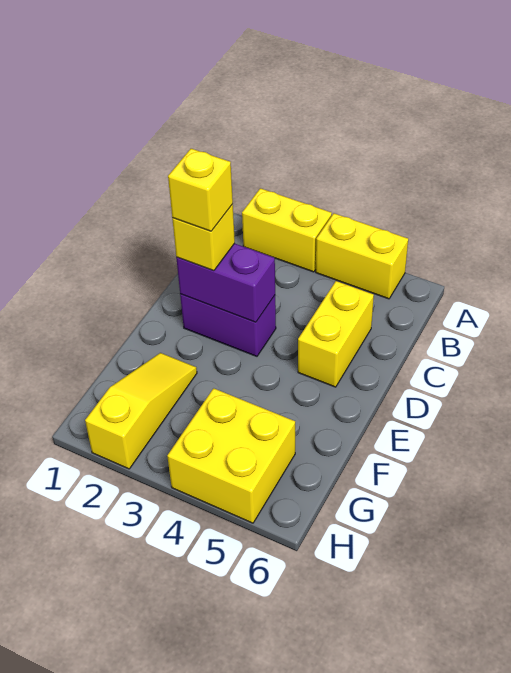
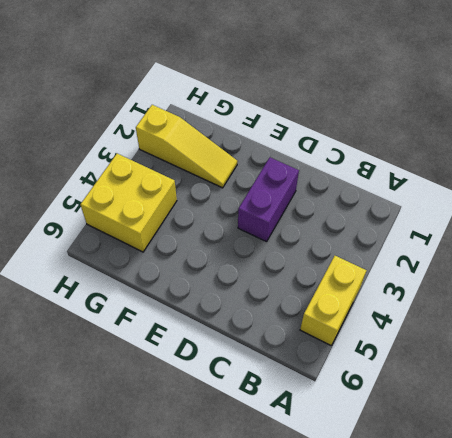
none -> yellow brick A2:A3 level 1
none -> yellow brick C5:D5 level 1

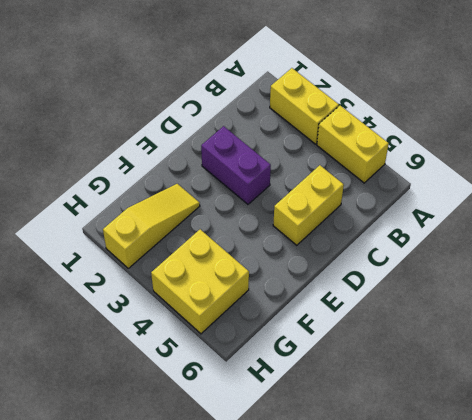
none -> purple brick D2:D3 level 2
none -> yellow brick D2 level 3

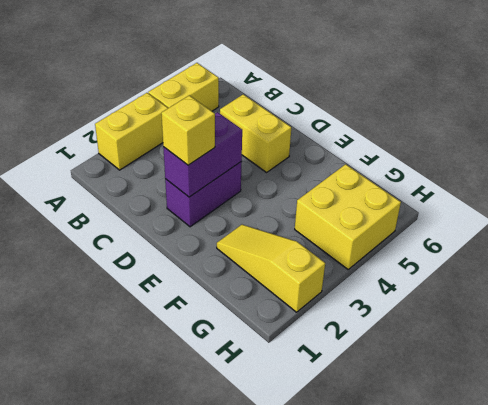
none -> yellow brick D2 level 4

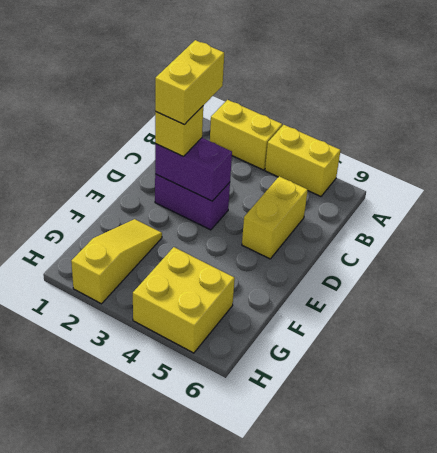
yellow brick C2:D2 level 4 -> yellow brick D2 level 4

